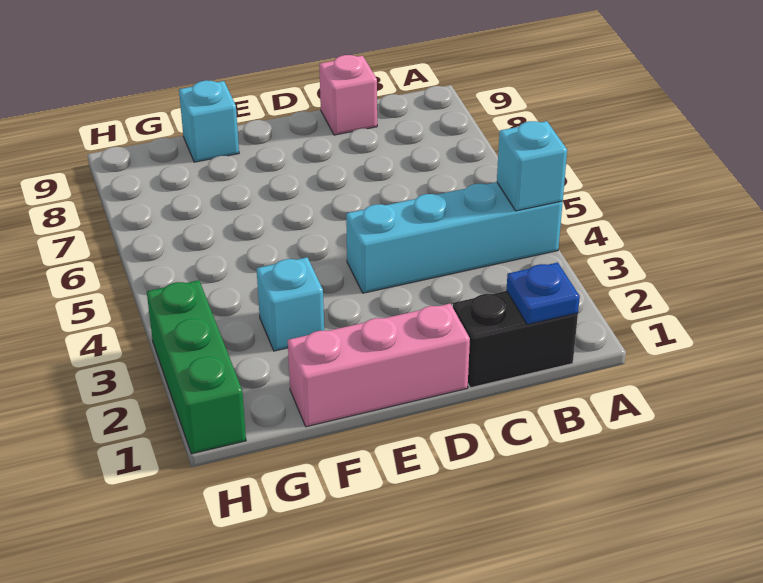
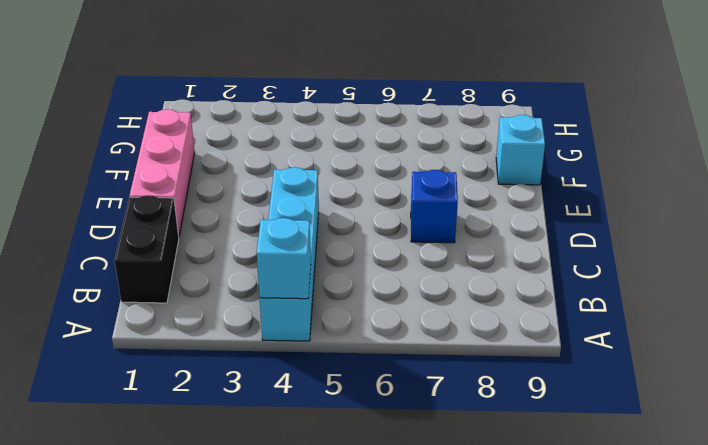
blue brick D7 level 1 -> none
none -> pink brick C9 level 1
none -> cyan brick F3 level 1

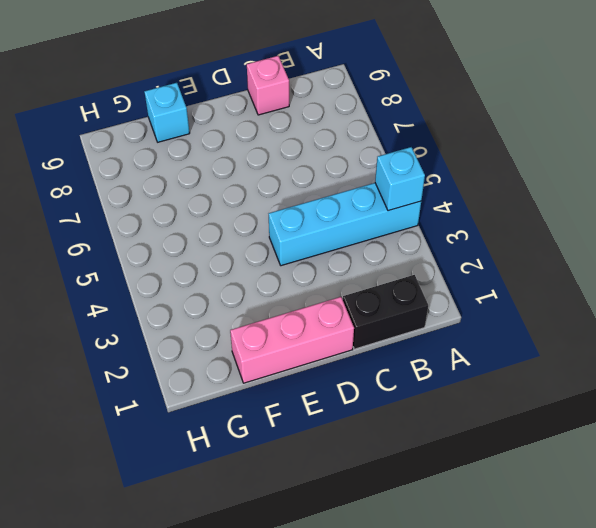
none -> cyan brick F3 level 1
none -> green brick H1:H3 level 1

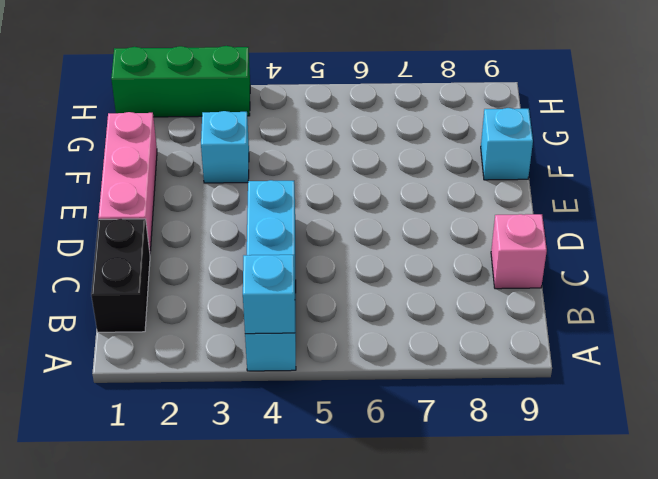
none -> blue plate B1 level 2

